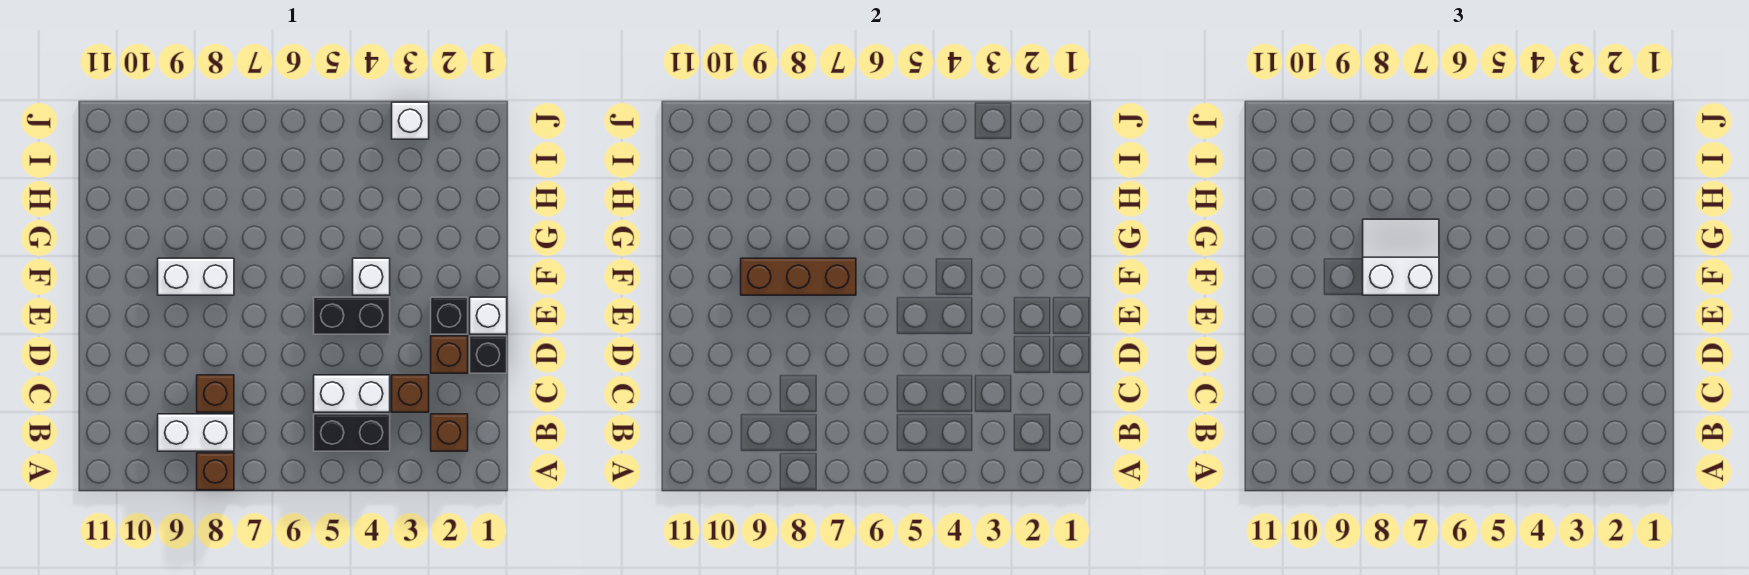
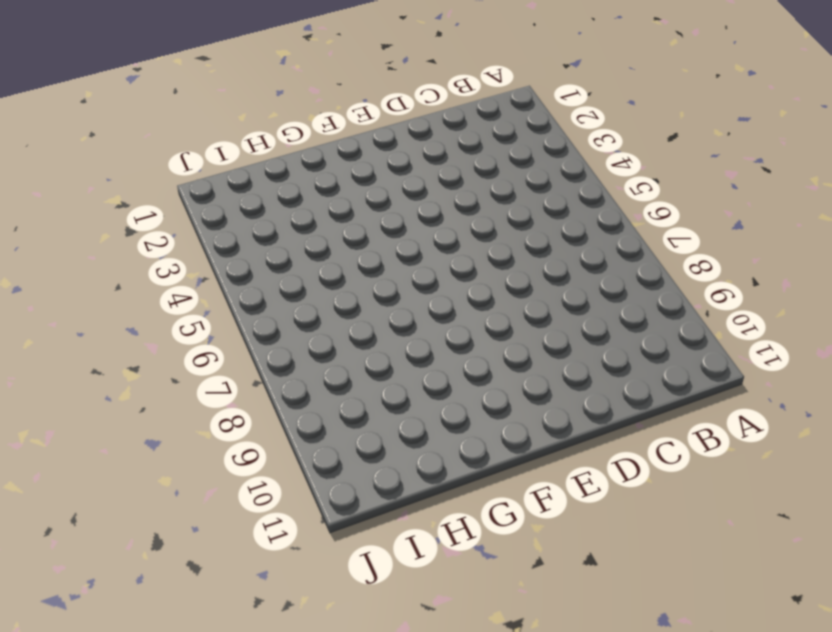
none -> brown brick A8 level 1
none -> brown brick B2 level 1
none -> black brick B4:B5 level 1

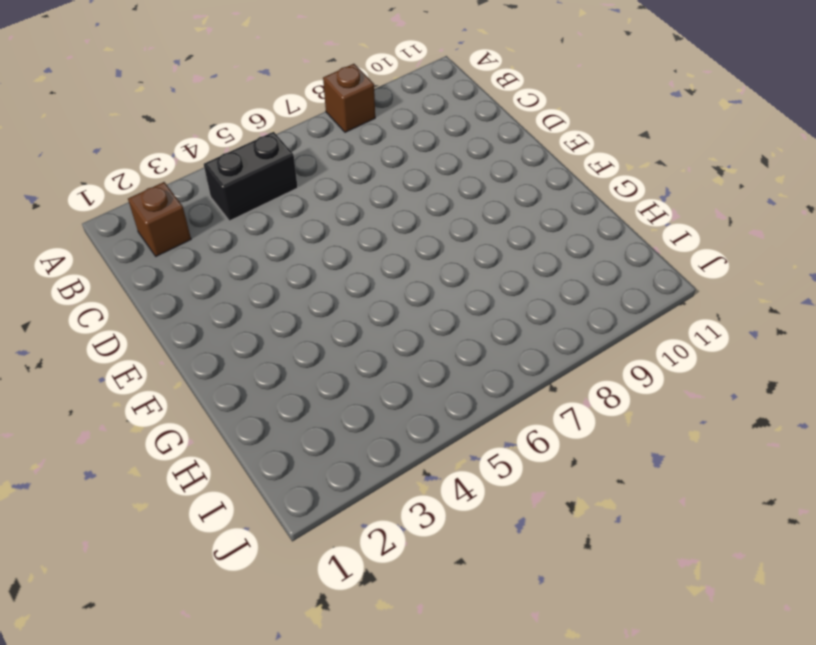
none -> white brick B8:B9 level 1
none -> brown brick C3 level 1
none -> white brick C4:C5 level 1

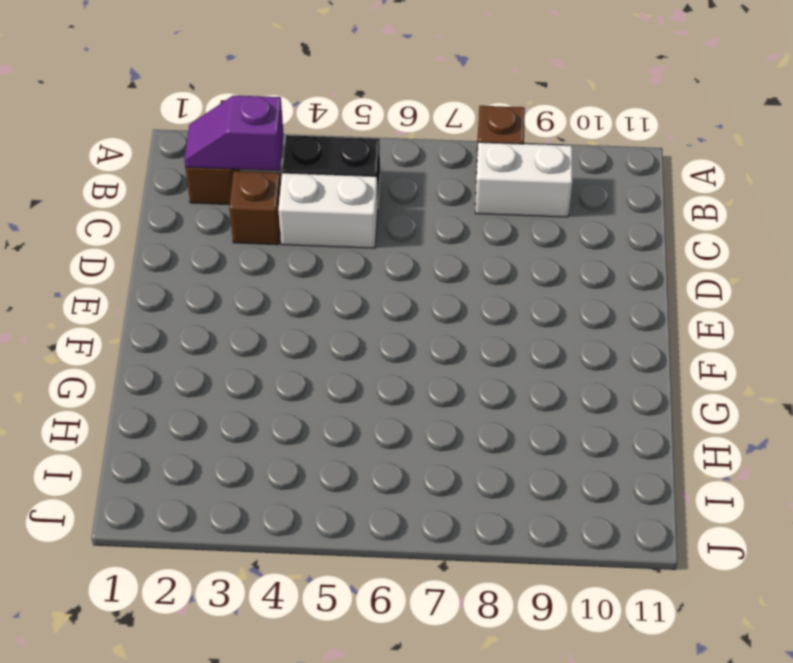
purple slope B2:B3 level 2 top 3 -> none
none -> brown brick C8 level 1
none -> black brick D1 level 1
none -> brown brick D2 level 1

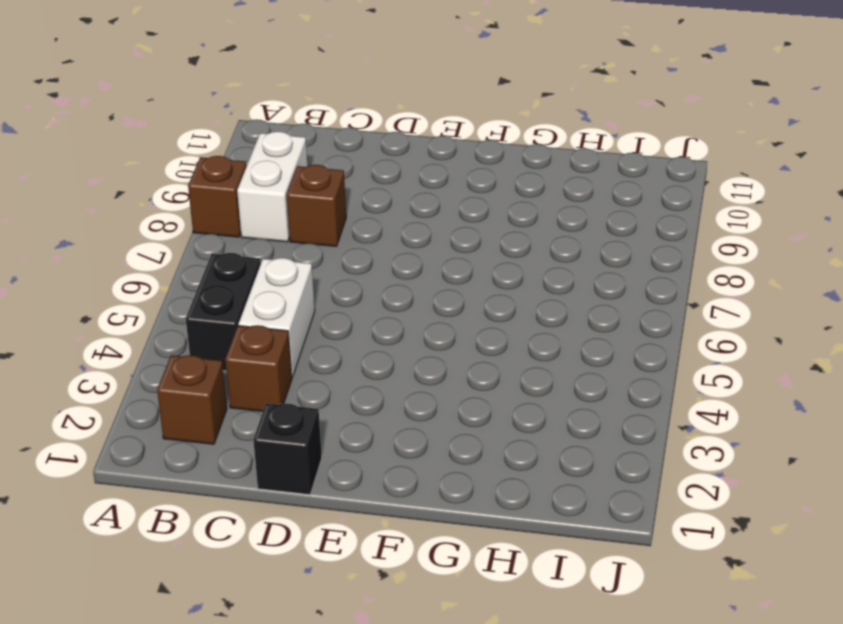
none -> brown brick D2 level 1
none -> white brick E1 level 1
none -> black brick E2 level 1

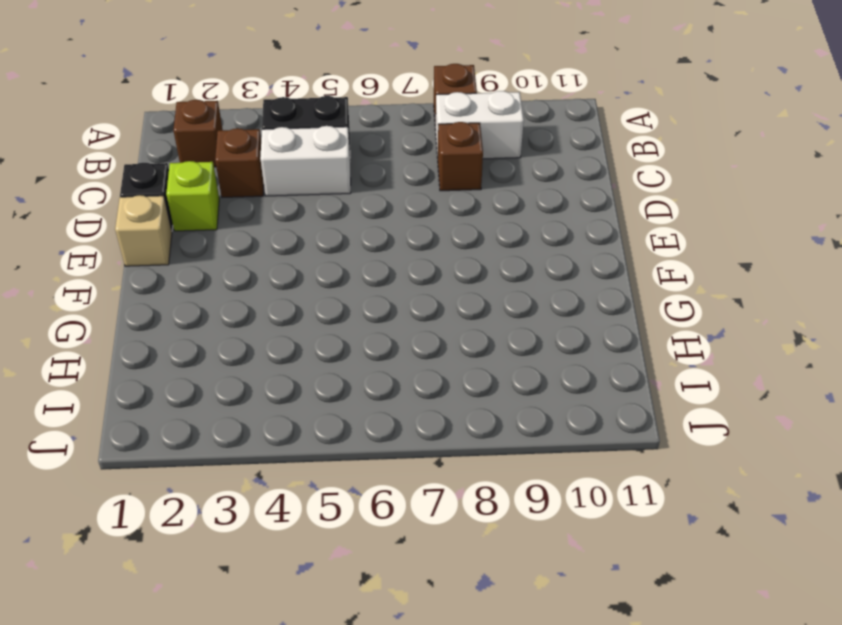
lime brick D2 level 1 -> brown brick D2 level 1
tan brick E1 level 1 -> white brick E1 level 1
none -> black brick E2 level 1
none -> black brick E4:E5 level 1
none -> white brick F4 level 1

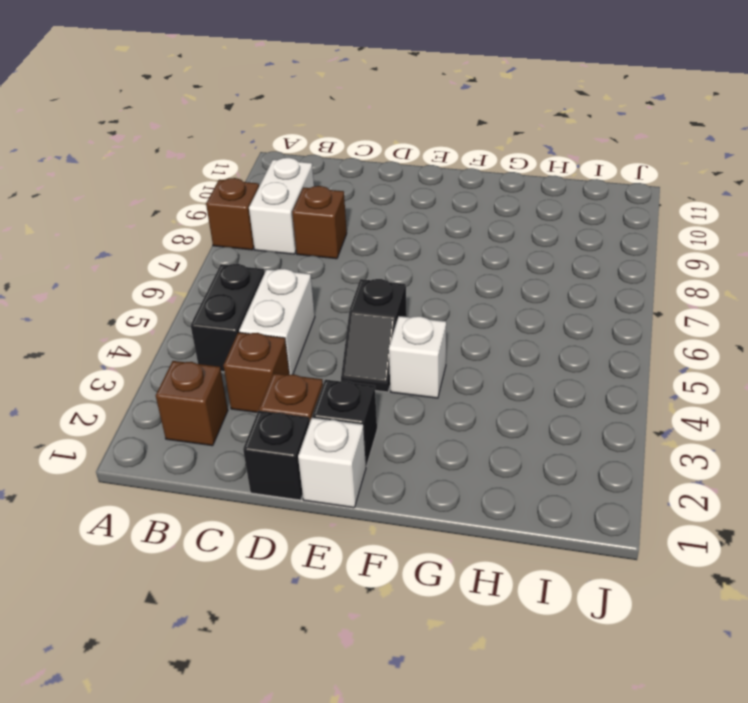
black slope E4:E5 level 1 top 5 -> black brick E4:E5 level 1
none -> white brick F8:F9 level 1
none -> white brick J3 level 1
none -> brown brick F7:F9 level 2

